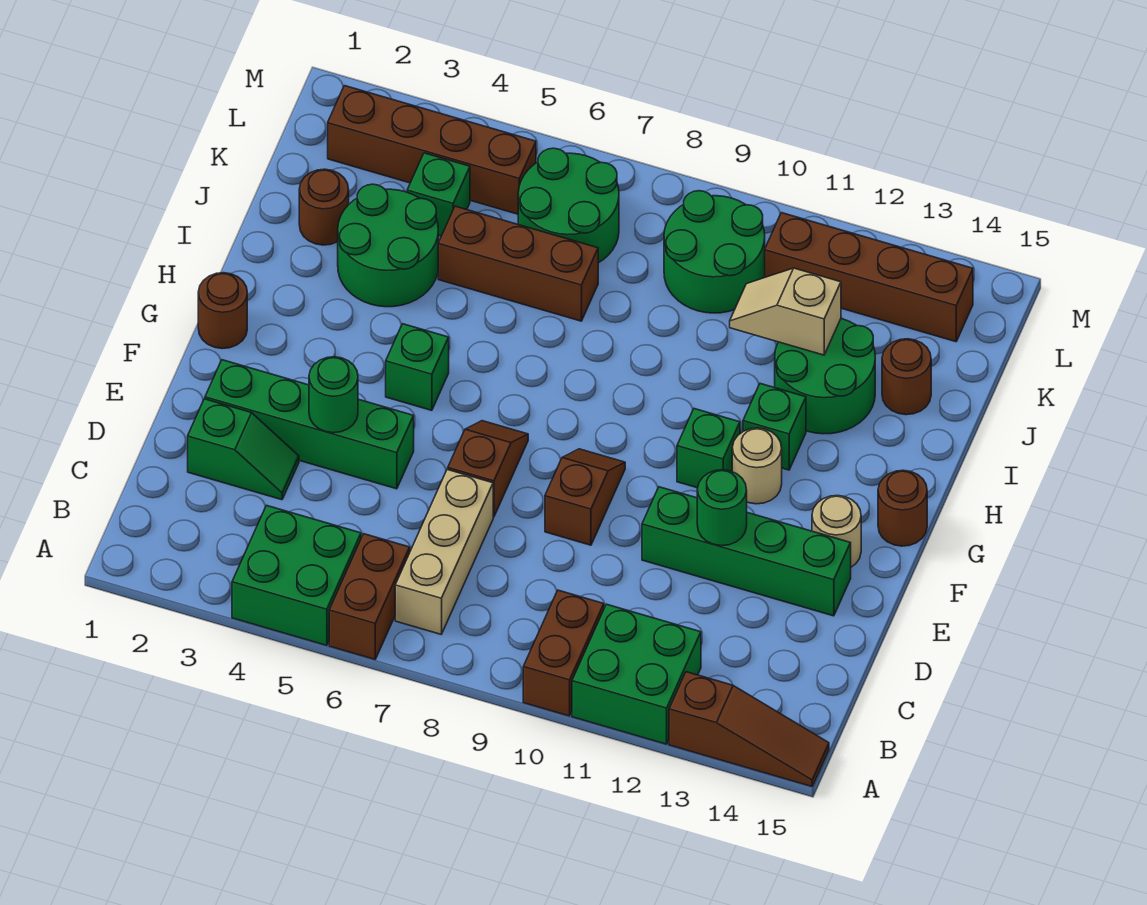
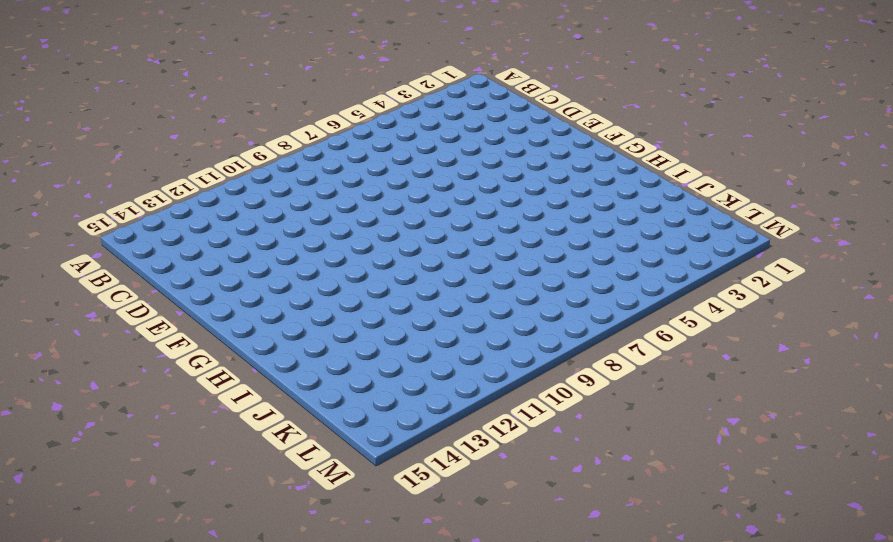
none -> green brick A4:B5 level 1
none -> brown brick A6:B6 level 1
none -> brown brick A10:B10 level 1
none -> green brick A11:B12 level 1

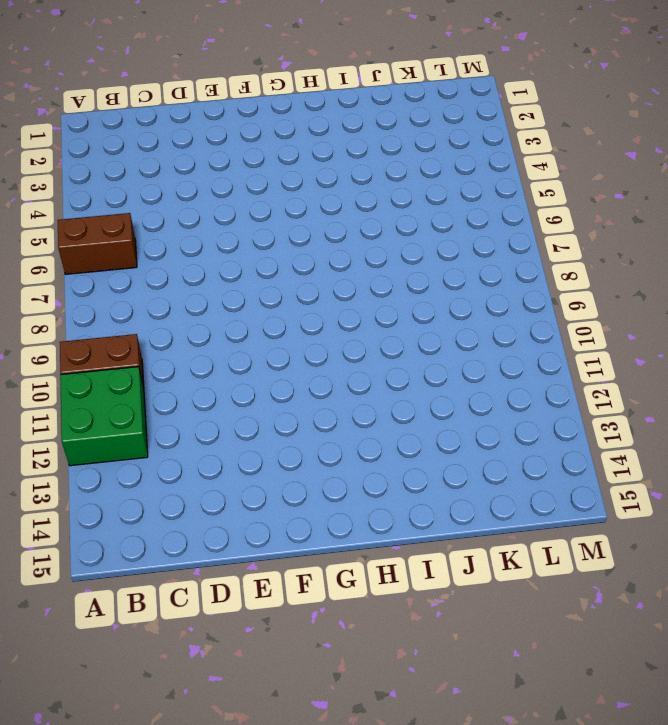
none -> green brick A4:B5 level 1
none -> brown slope A13:A15 level 1 top 13
none -> tan brick B7:D7 level 1
none -> green slope D2:D3 level 1 top 2

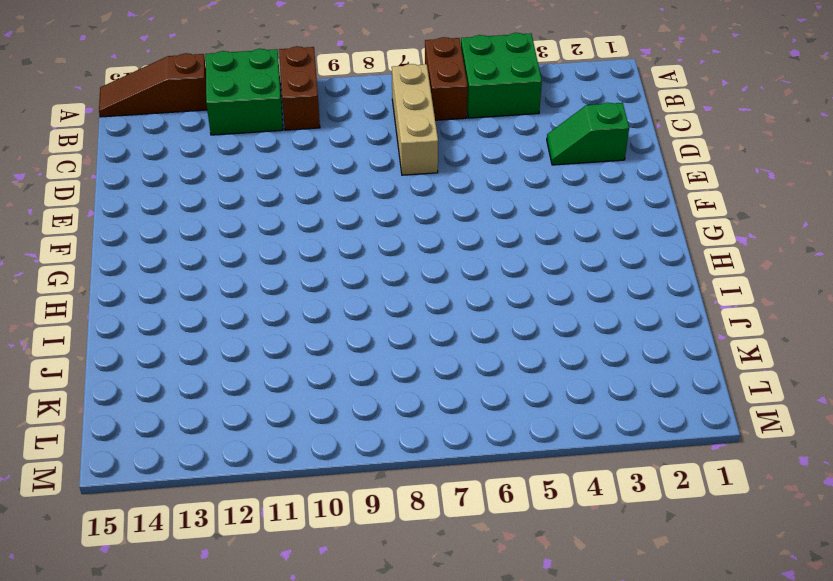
none -> green brick E2:E5 level 1
none -> brown slope E7:F7 level 1 top E
none -> brown slope E9:F9 level 1 top E
none -> green brick E11:E14 level 1

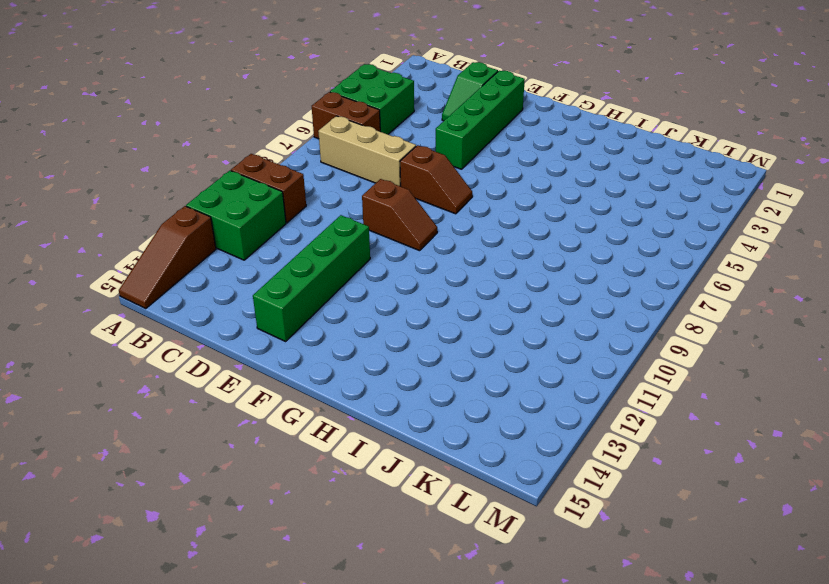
none -> tan round brick F14 level 1
none -> brown round brick G1 level 1
none -> green brick G5 level 1
none -> green brick G11 level 1

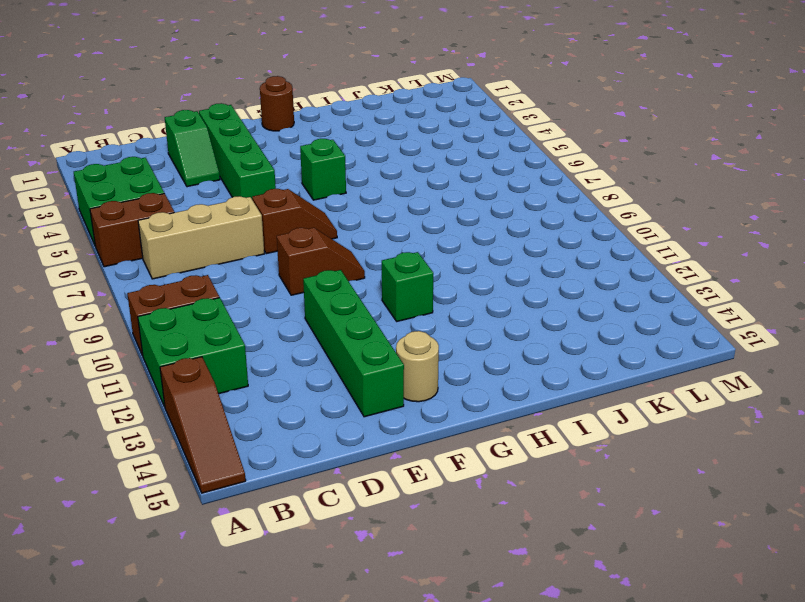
none -> tan round brick G12 level 1
none -> brown round brick G15 level 1
none -> green brick H12 level 1
none -> green round brick I3:J4 level 1

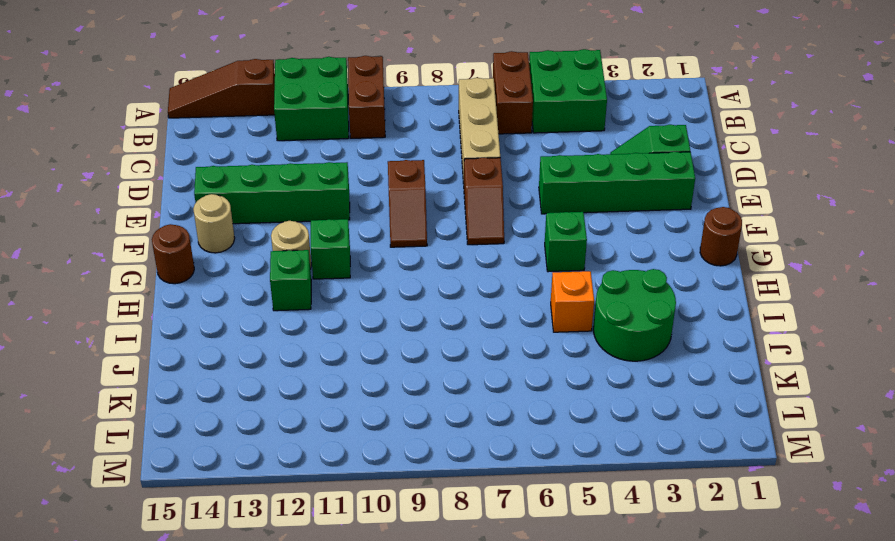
orange brick I5 level 1 -> none
none -> green round brick I12:J13 level 1
none -> brown round brick J2 level 1
none -> brown brick J5:J7 level 1
none -> brown round brick J14 level 1

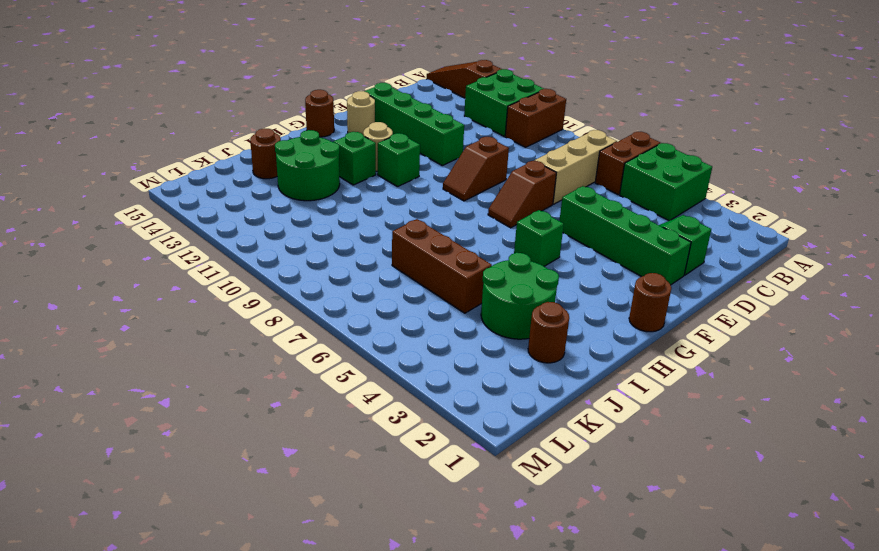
none -> green brick K4 level 1
none -> green round brick K6:L7 level 1
none -> green round brick K9:L10 level 1
none -> brown brick L2:L5 level 1

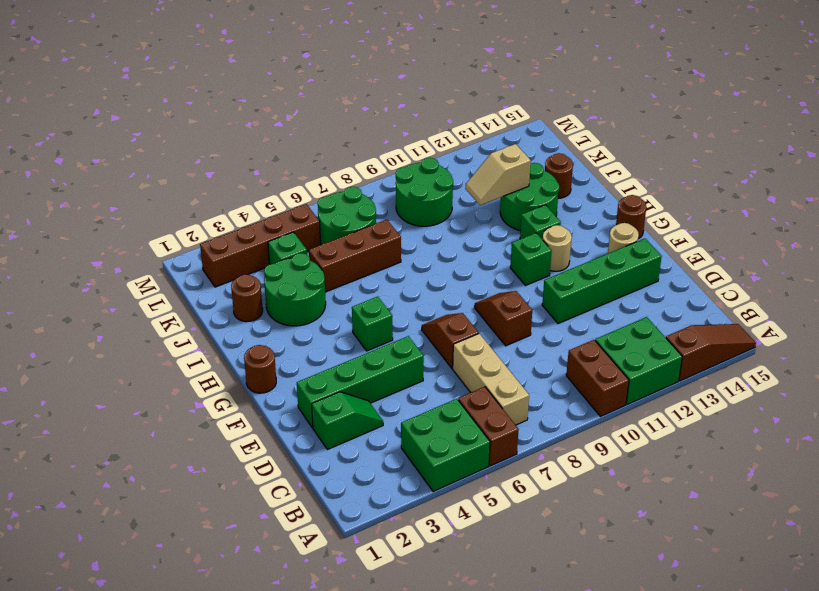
none -> brown brick L11:L14 level 1
none -> green round brick E4 level 2
none -> green round brick E12 level 2

